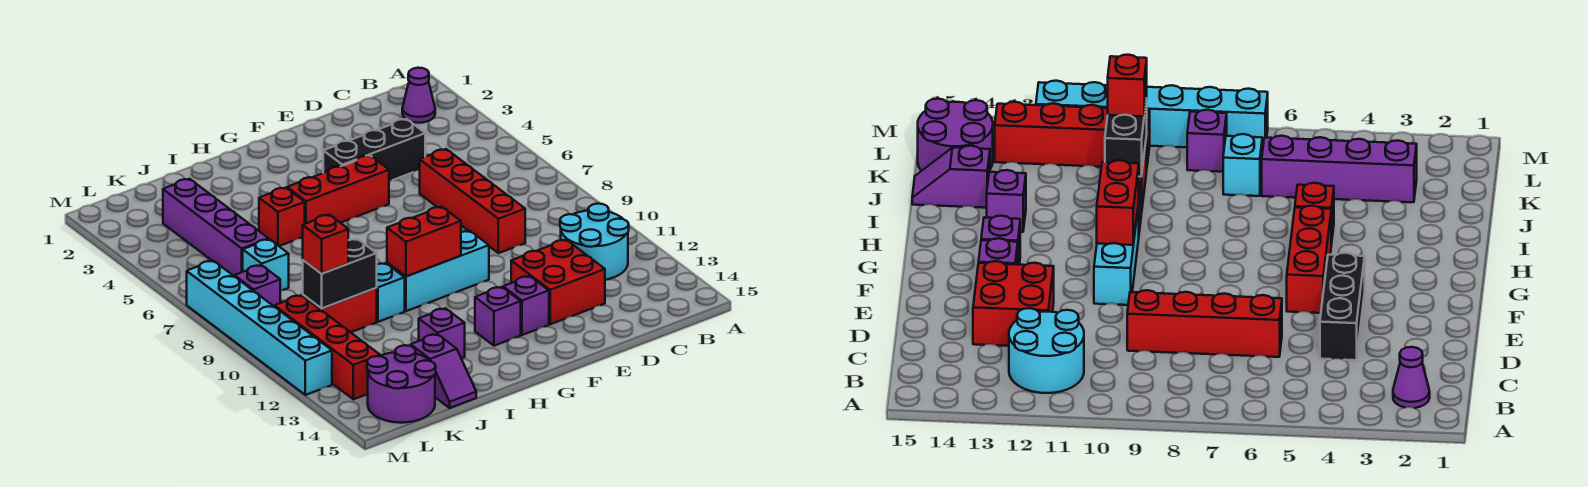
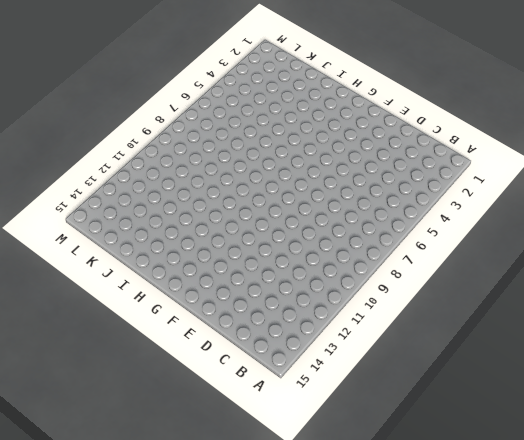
none -> purple cone B2 level 1
none -> cyan round brick B11:C12 level 1
none -> black brick D4:F4 level 1

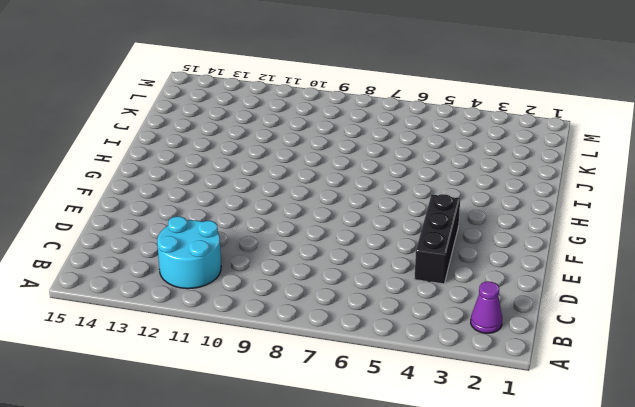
none -> red brick D6:D9 level 1
none -> red brick D12:E13 level 1
none -> red brick F5:H5 level 1

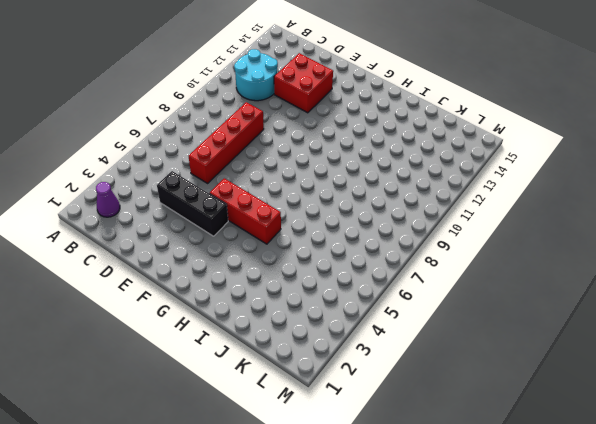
none -> cyan brick F10:H10 level 1
none -> purple brick F13 level 1
none -> purple brick G13 level 1

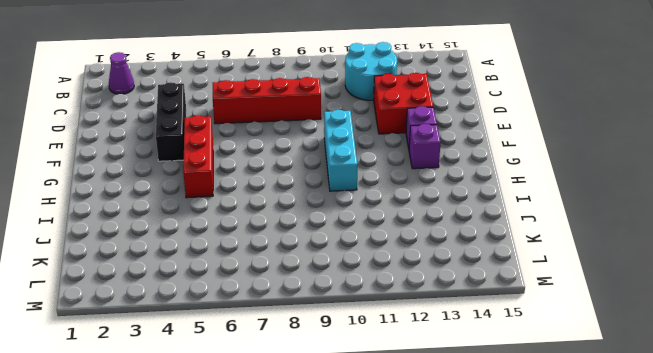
none -> red brick I5 level 1
none -> cyan brick I10 level 1
none -> purple brick I13 level 1

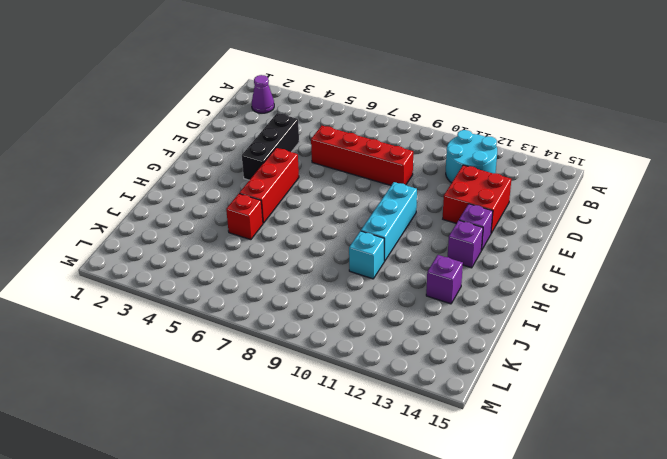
none -> red brick J10:K10 level 1
none -> purple slope J14:J15 level 1 top 14
none -> purple brick K3:K6 level 1

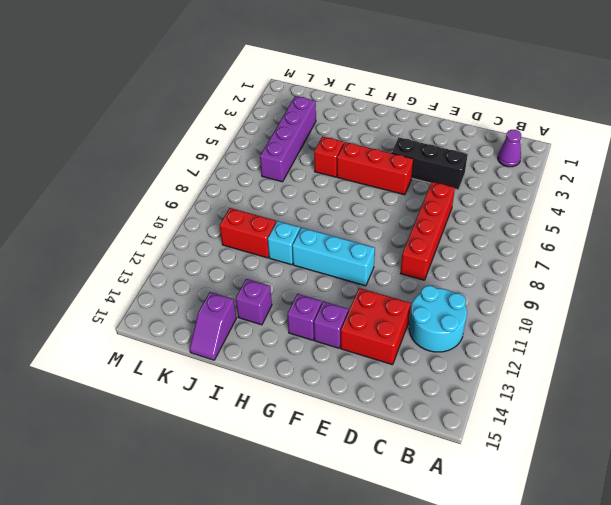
none -> cyan brick K7 level 1
none -> purple round brick K14:L15 level 1
none -> purple brick L8 level 1

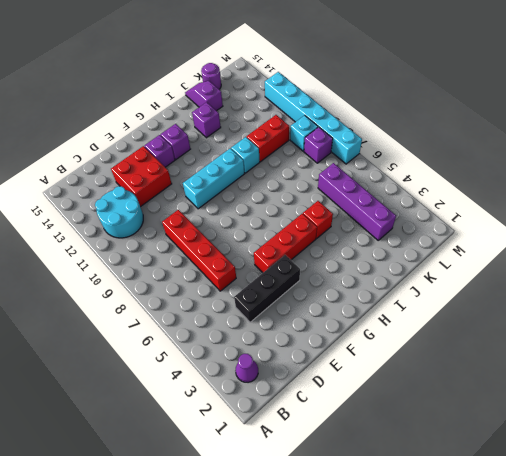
purple round brick K15 level 1 -> purple round brick K14:L15 level 1
cyan brick L9 level 1 -> cyan brick K7 level 1
none -> red brick L10:L13 level 1
none -> red brick G10:H10 level 2
none -> black brick J10:K10 level 2

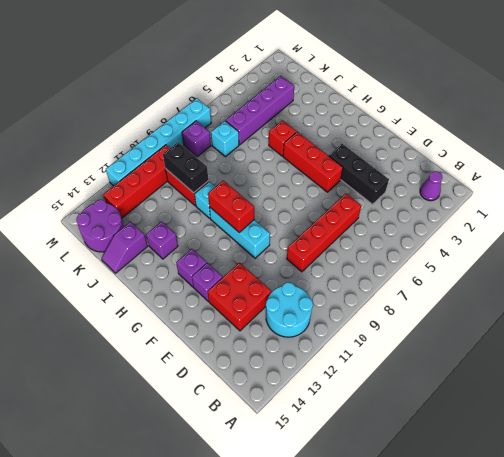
none -> red brick K10 level 3

